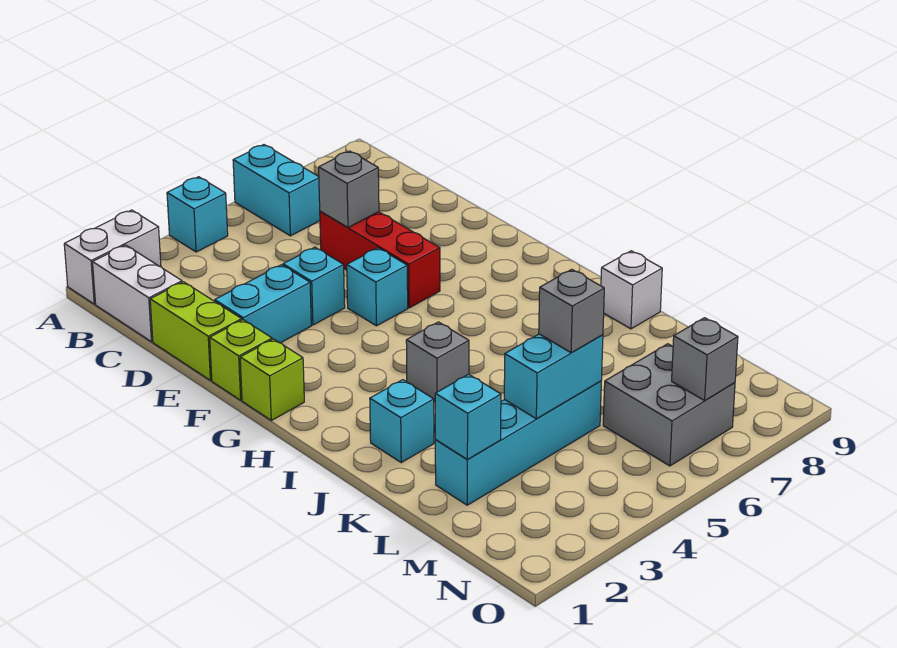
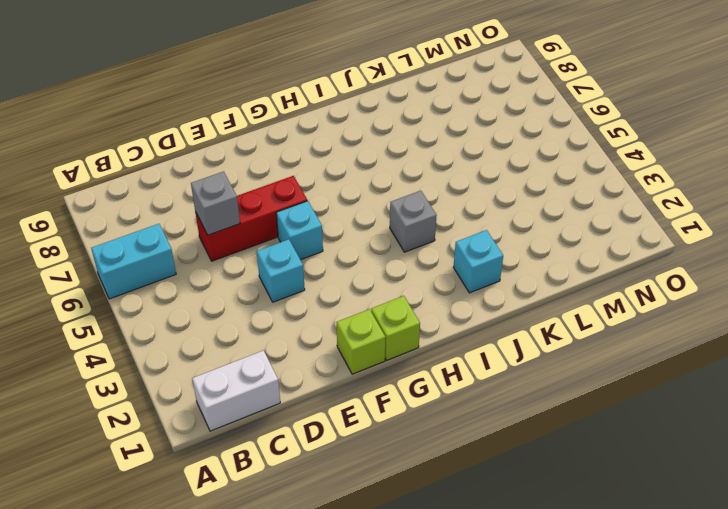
none -> white brick A1:A2 level 1
none -> cyan brick A4 level 1
none -> lime brick D1:E1 level 1

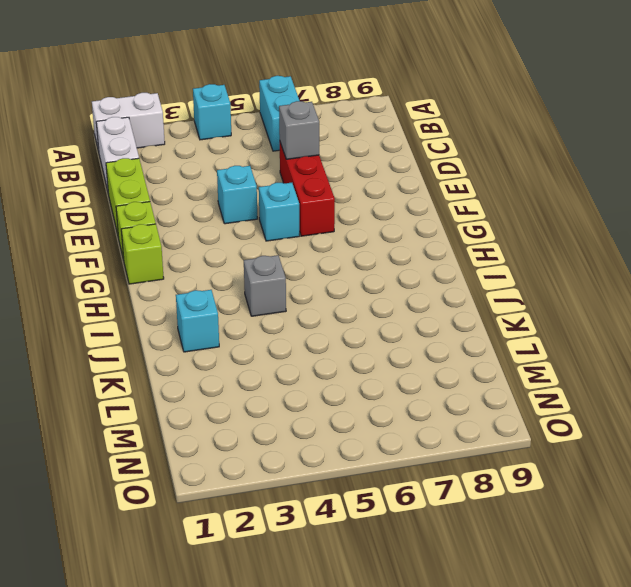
none -> cyan brick E2:E3 level 1
none -> white brick J9 level 1
none -> cyan brick L2:L5 level 1

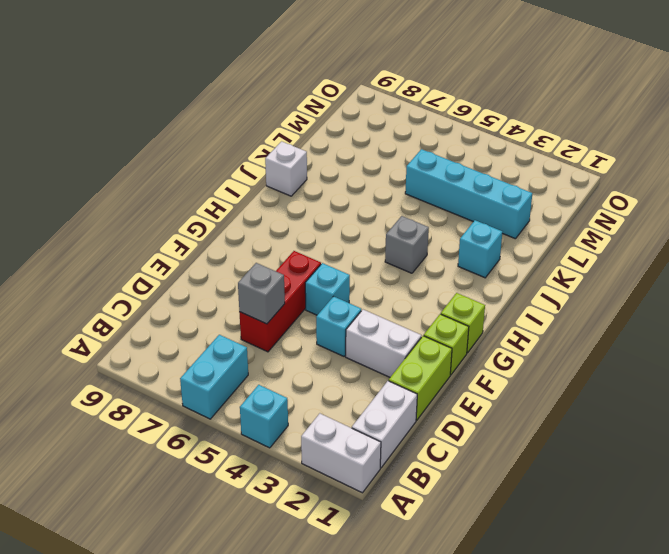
white brick E2:E3 level 1 -> cyan brick E2:E3 level 1
none -> grey brick M6:N7 level 1
none -> cyan brick L2 level 2
none -> cyan brick L4:L5 level 2

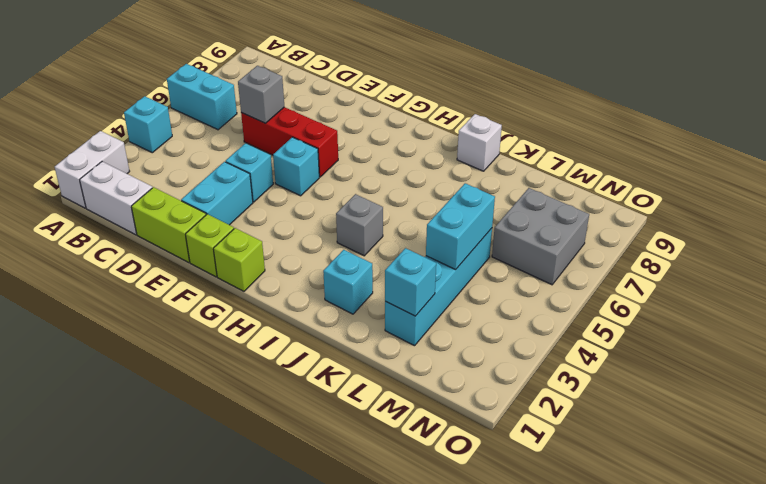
none -> grey brick N7 level 2
none -> grey brick L5 level 3

